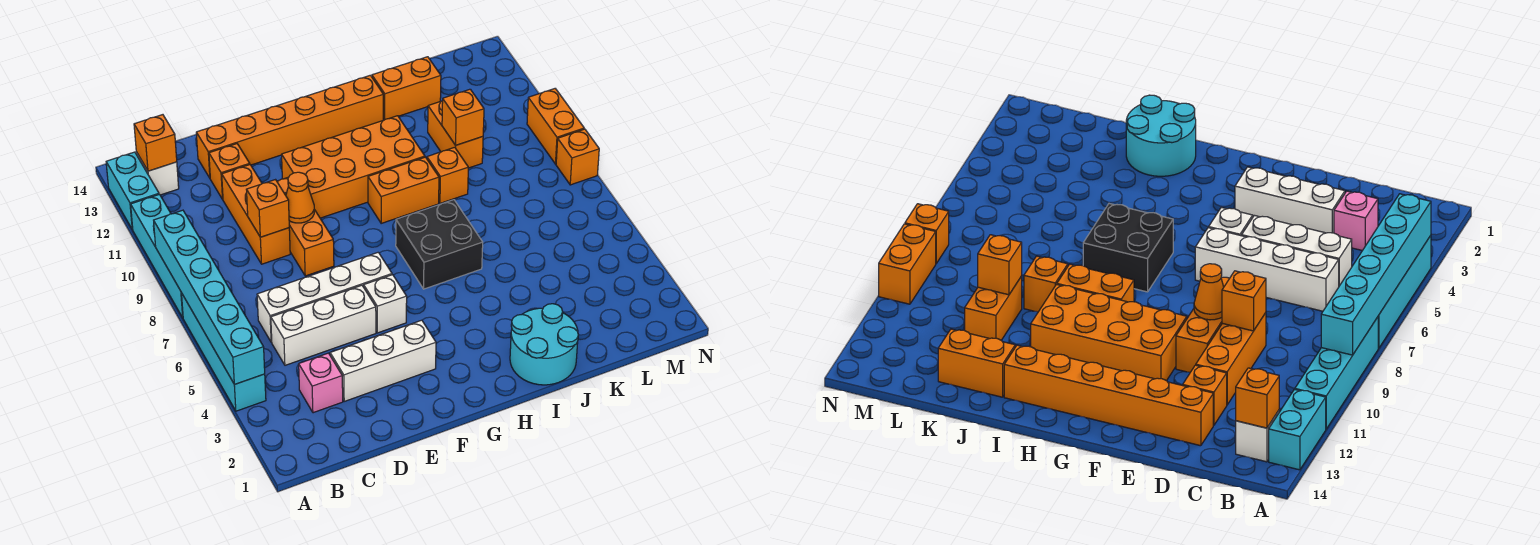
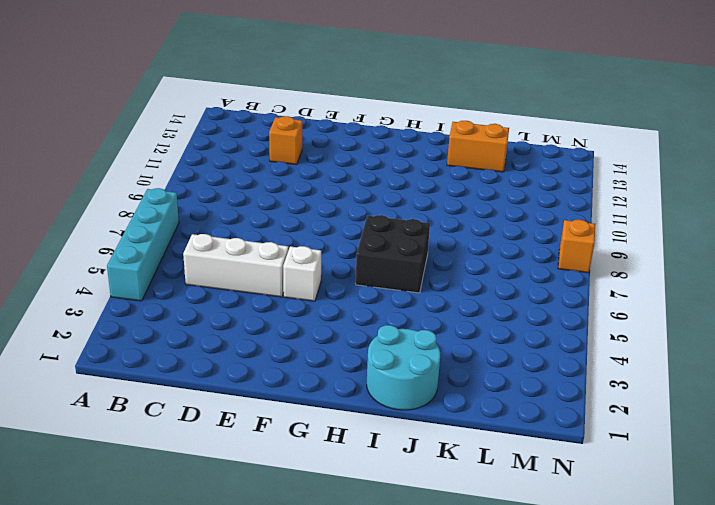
none -> cyan brick A8:A11 level 1
none -> cyan brick A12:A13 level 1
none -> white brick B13 level 1

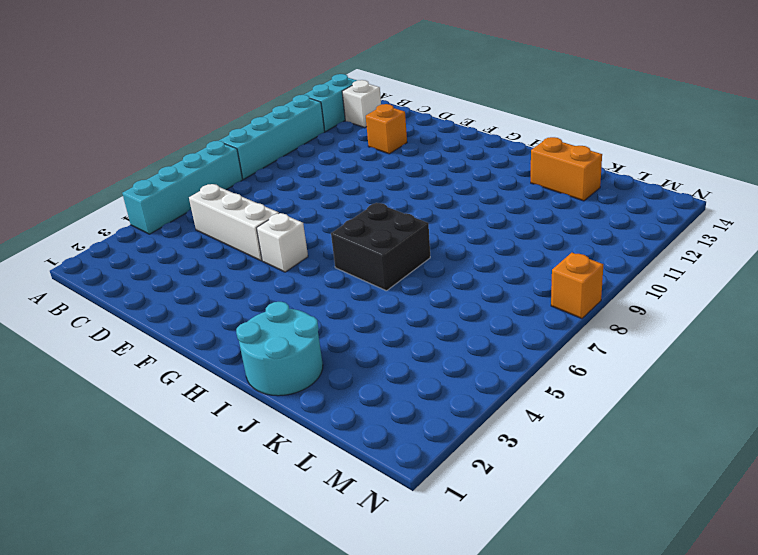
none -> pink brick C3 level 1
none -> white brick C6:F6 level 1
none -> white brick D3:F3 level 1

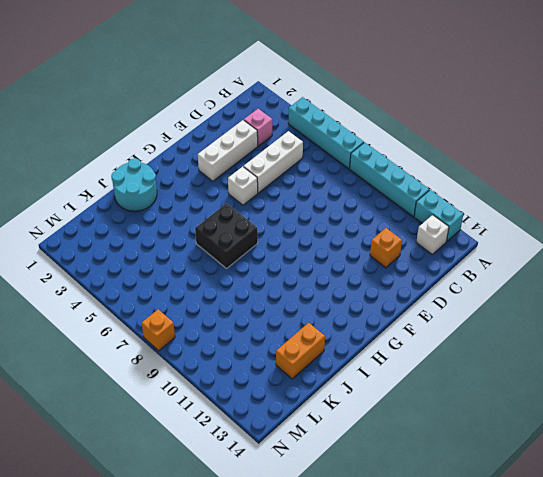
none -> white brick C6:F6 level 1
none -> orange brick D9:D11 level 1
none -> orange brick D13:I13 level 1

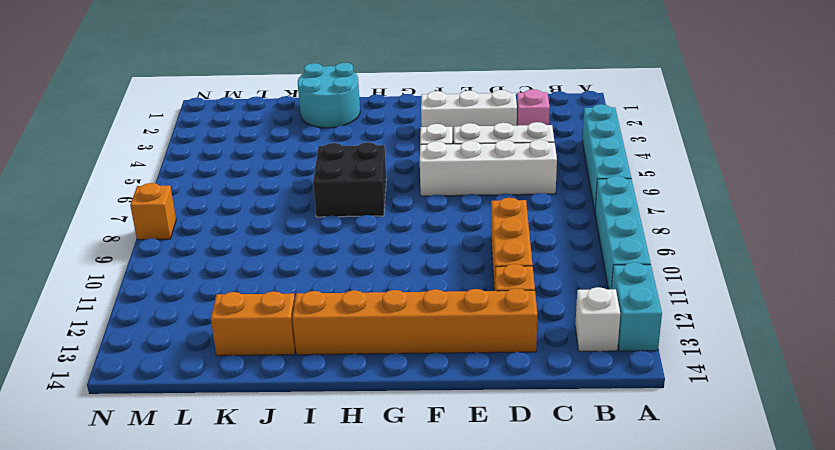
none -> orange brick E8:E10 level 1
none -> orange brick F10:I11 level 1
none -> orange brick H9:I9 level 1

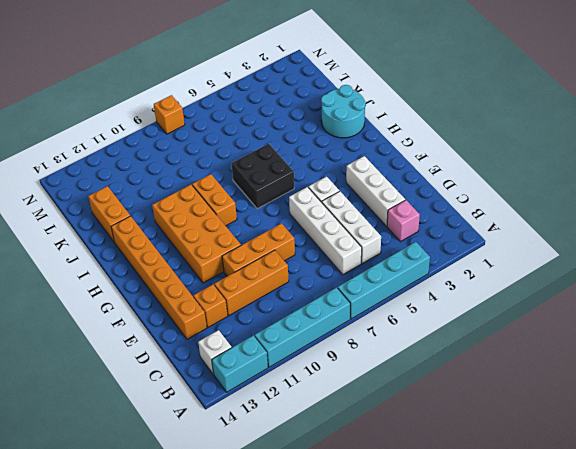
none -> orange brick J9 level 1
none -> orange brick K10:K11 level 1
none -> orange brick N9:N10 level 1

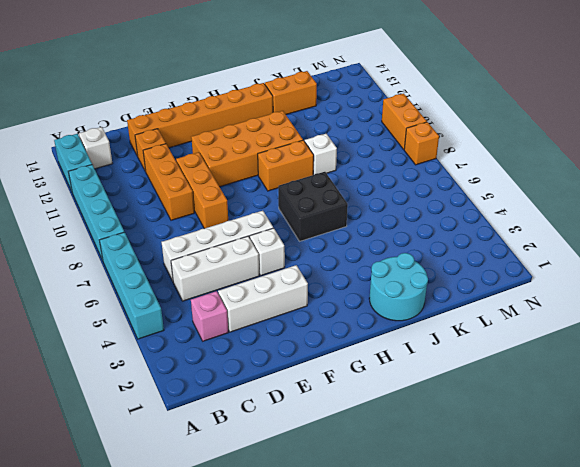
white brick J9 level 1 -> orange brick J9 level 1
none -> orange brick K10:K11 level 1
none -> cyan brick A4:A9 level 2
none -> orange brick B13 level 2

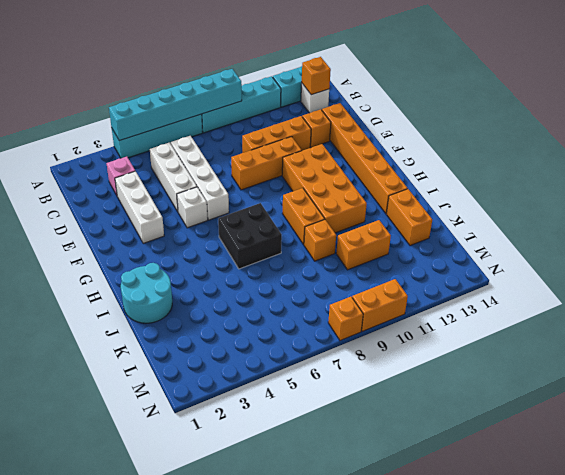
none -> orange brick D9 level 2
none -> orange cone E9 level 2
none -> orange brick K10 level 2

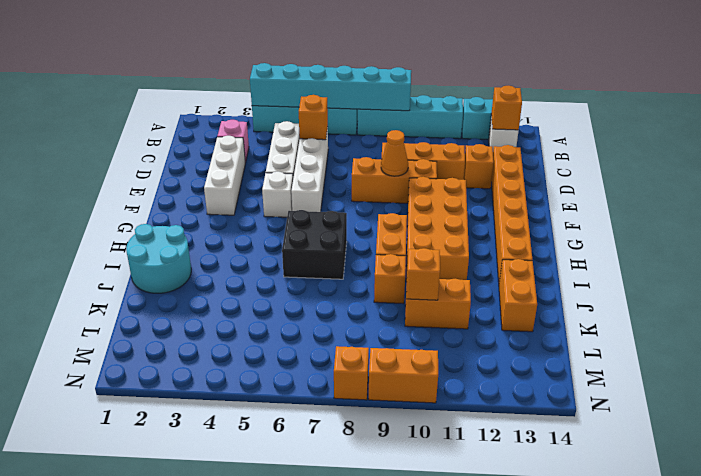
orange brick C6 level 2 -> orange brick D9 level 2

